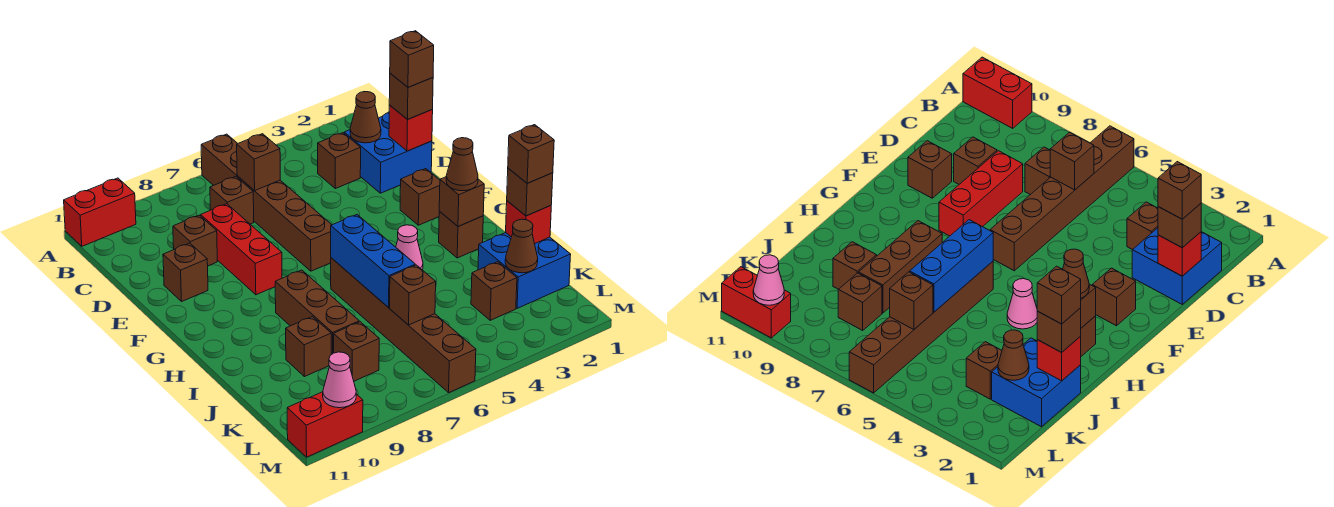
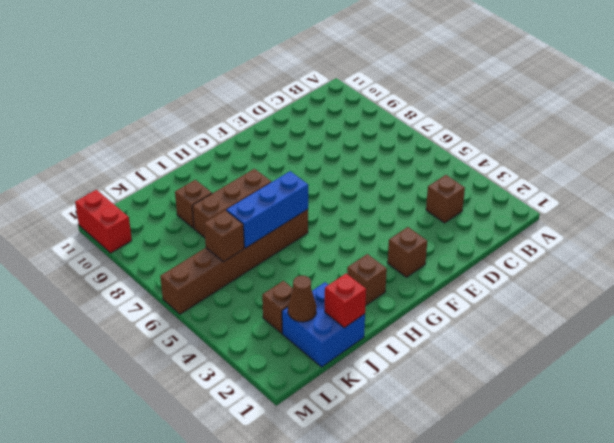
none -> brown brick A6:F6 level 1
none -> red brick A10:A11 level 1
none -> blue brick C1:D2 level 1
none -> brown brick C7 level 1

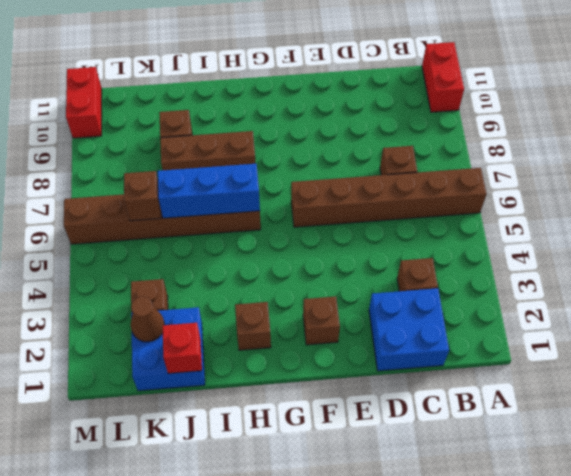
none -> red brick D8:F8 level 1
none -> brown brick D9 level 1
none -> brown brick E10 level 1
none -> pink cone H4 level 1

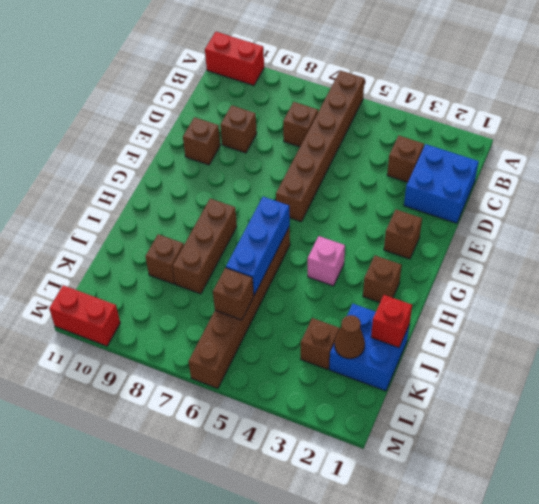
pink brick H4 level 1 -> pink cone H4 level 1
none -> red brick D8:F8 level 1
none -> brown brick K8 level 1
none -> brown cone C2 level 2
none -> brown brick C6 level 2

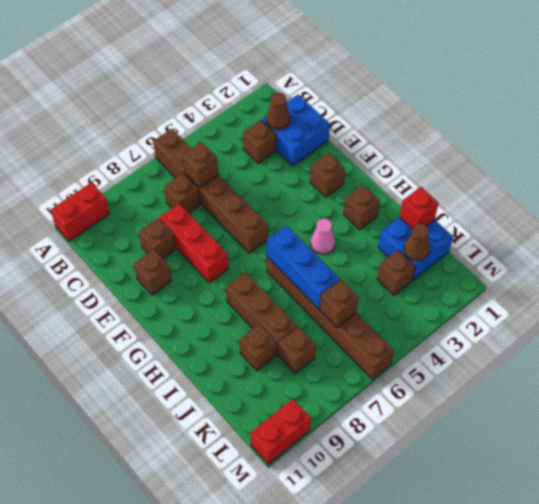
none -> red brick D1 level 2
none -> brown brick H2 level 2
none -> pink cone M10 level 2
none -> brown brick D1 level 3

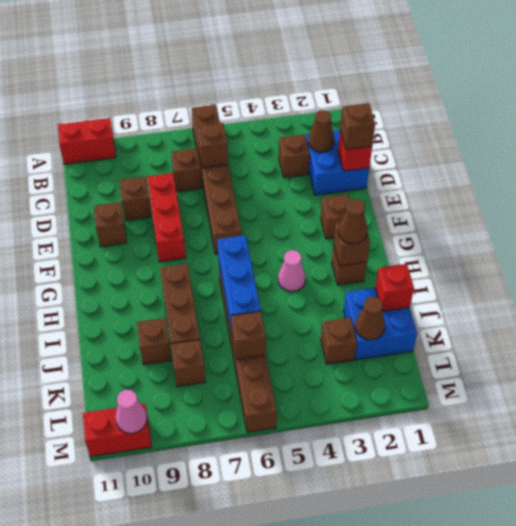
none -> brown brick J1 level 3
none -> brown brick D1 level 4
none -> brown brick J1 level 4

